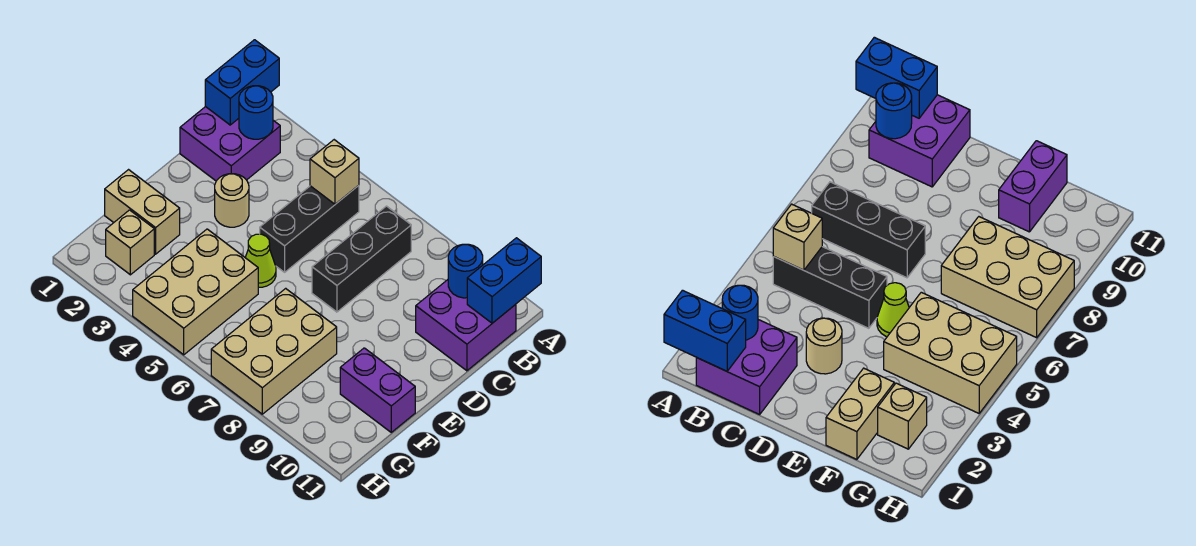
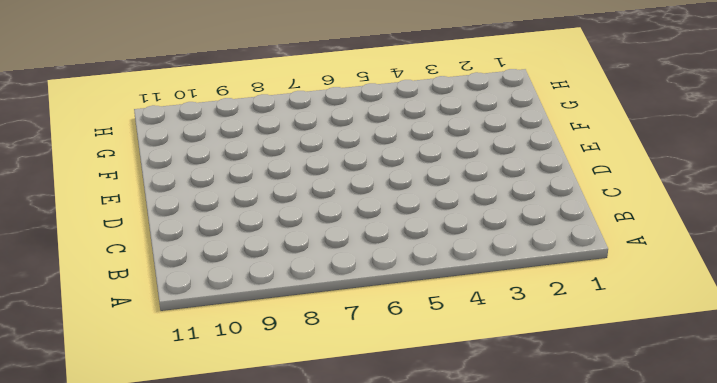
none -> purple brick B1:C2 level 1
none -> black brick B5:D5 level 1
none -> black brick B7:D7 level 1

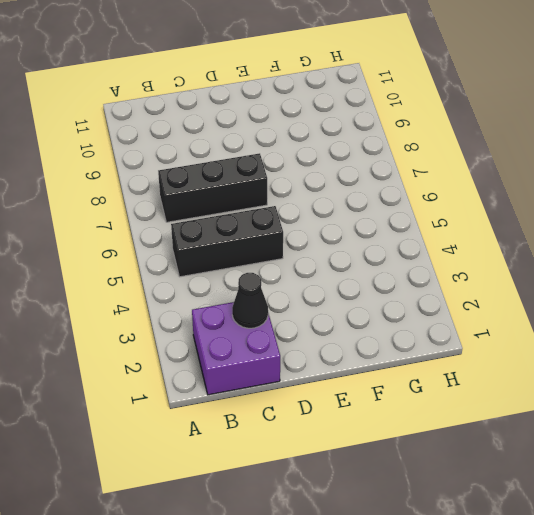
black cone C2 level 2 -> none
none -> purple brick B10:C11 level 1
none -> tan round brick D3 level 1
none -> lime cone E5 level 1

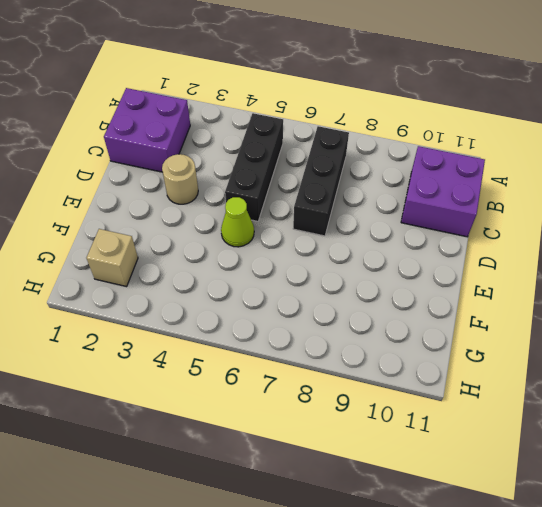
none -> tan brick F1:F2 level 1
none -> tan brick F4:H5 level 1
none -> tan brick F7:H8 level 1

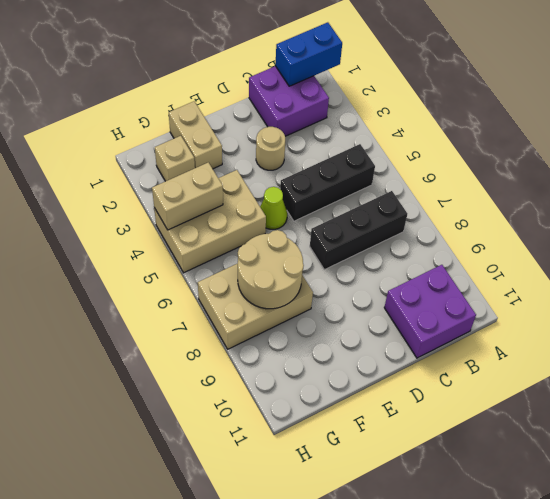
tan round brick F7:G8 level 2 -> none
tan brick G4:H4 level 2 -> none
none -> purple brick F10:F11 level 1
none -> blue brick A11:B11 level 2
none -> blue round brick B2 level 2

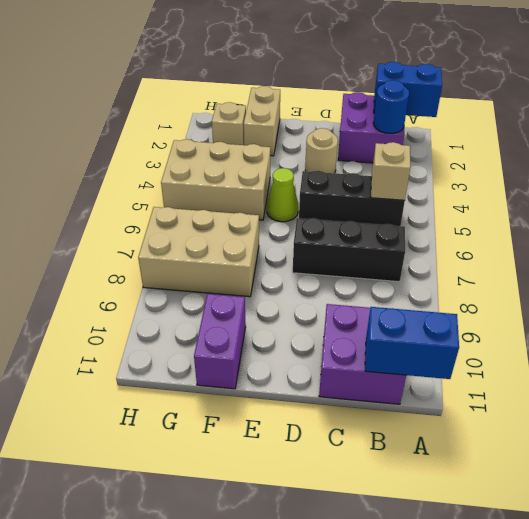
none -> blue round brick B10 level 2

